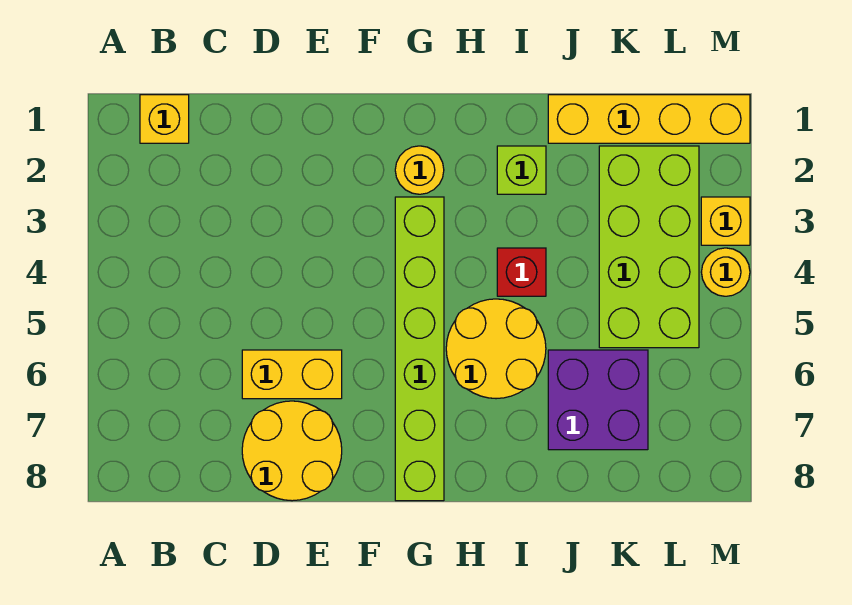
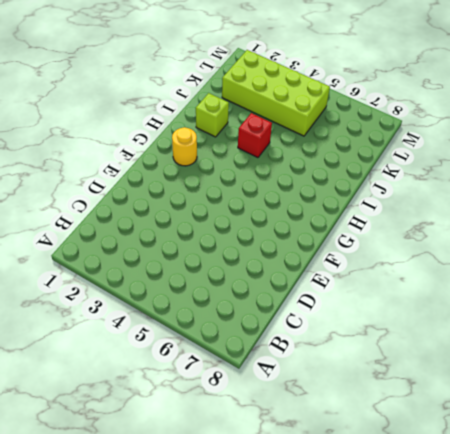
none -> yellow brick B1 level 1
none -> yellow brick D6:E6 level 1
none -> yellow round brick D7:E8 level 1

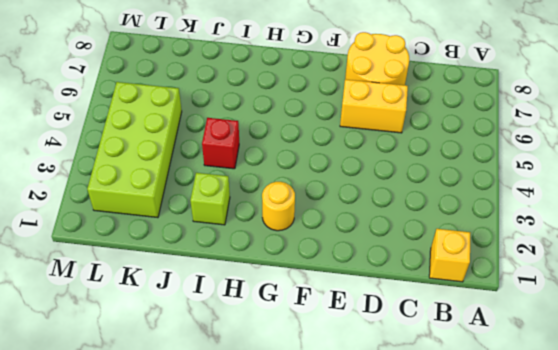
none -> lime brick G3:G8 level 1
none -> yellow round brick H5:I6 level 1
none -> yellow brick J1:M1 level 1

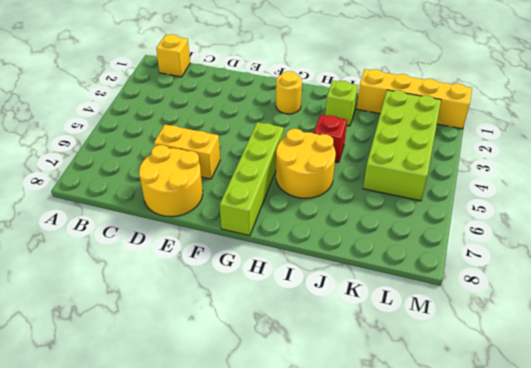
lime brick G5:G8 level 1 -> lime brick G3:G8 level 1
none -> purple brick J6:K7 level 1
none -> yellow brick M3 level 1
none -> yellow round brick M4 level 1

